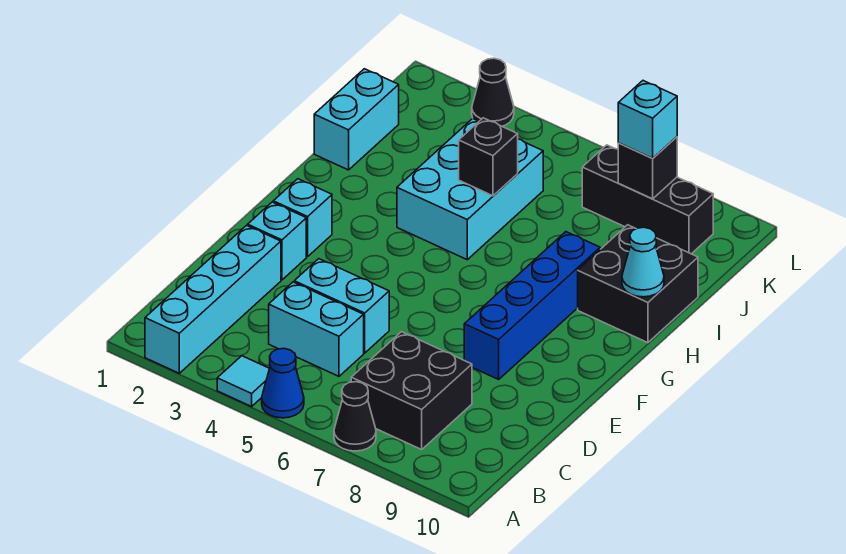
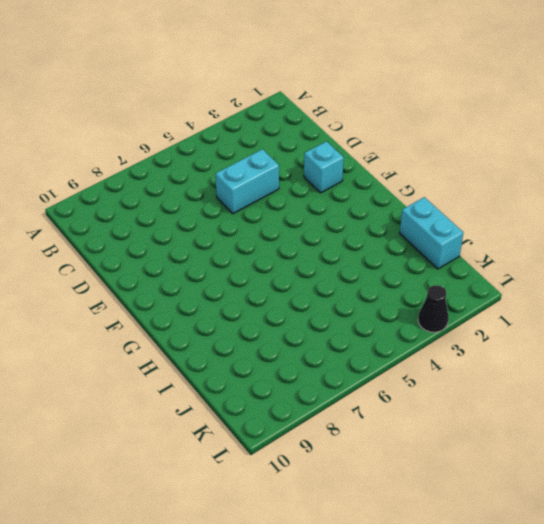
none -> cyan brick A2:D2 level 1
none -> cyan tile A4 level 1
none -> blue cone A5 level 1

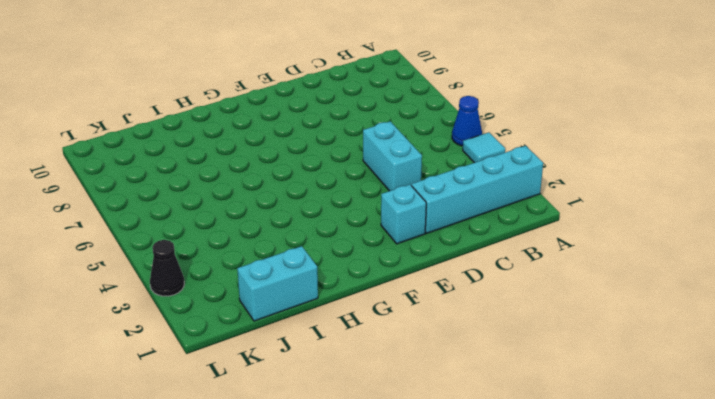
none -> black cone A7 level 1
none -> black brick B7:C8 level 1
none -> cyan brick C4:C5 level 1

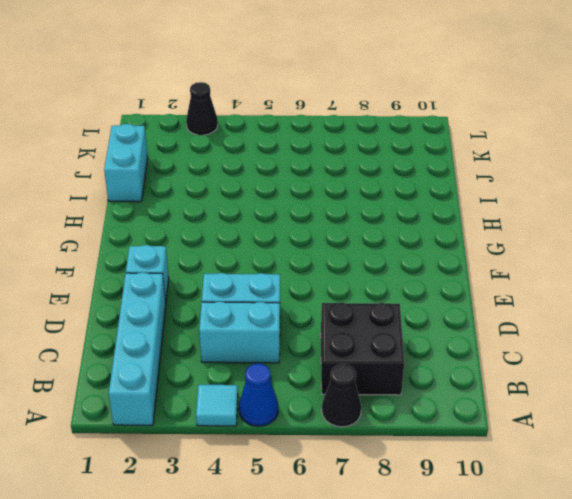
none -> blue brick E8:H8 level 1
none -> cyan brick F2 level 1
none -> cyan brick H4:J5 level 1

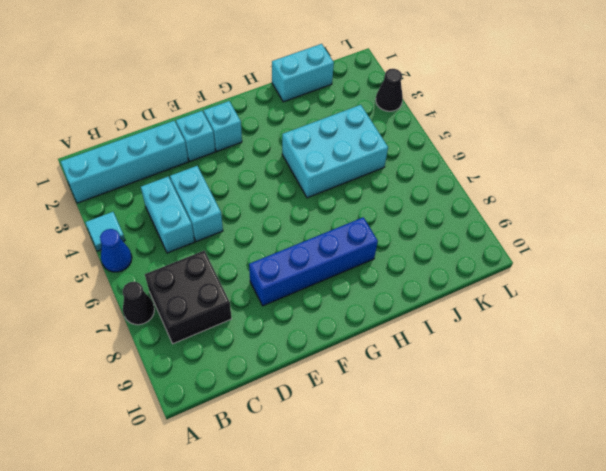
none -> black brick H9:I10 level 1
none -> black brick K7:K9 level 1
none -> cyan cone H10 level 2

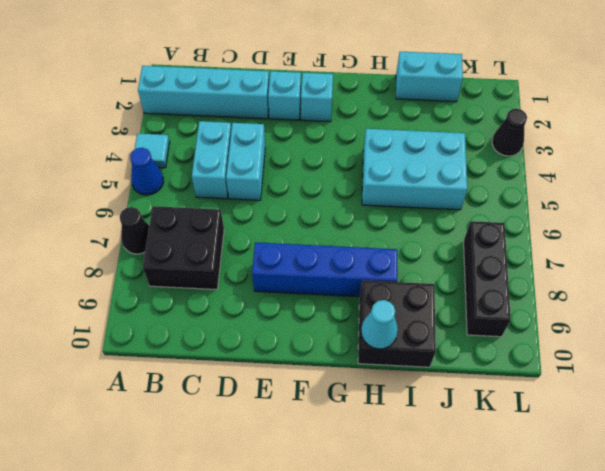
none -> black brick I5 level 2
none -> black brick K8 level 2
none -> cyan brick K8 level 3

